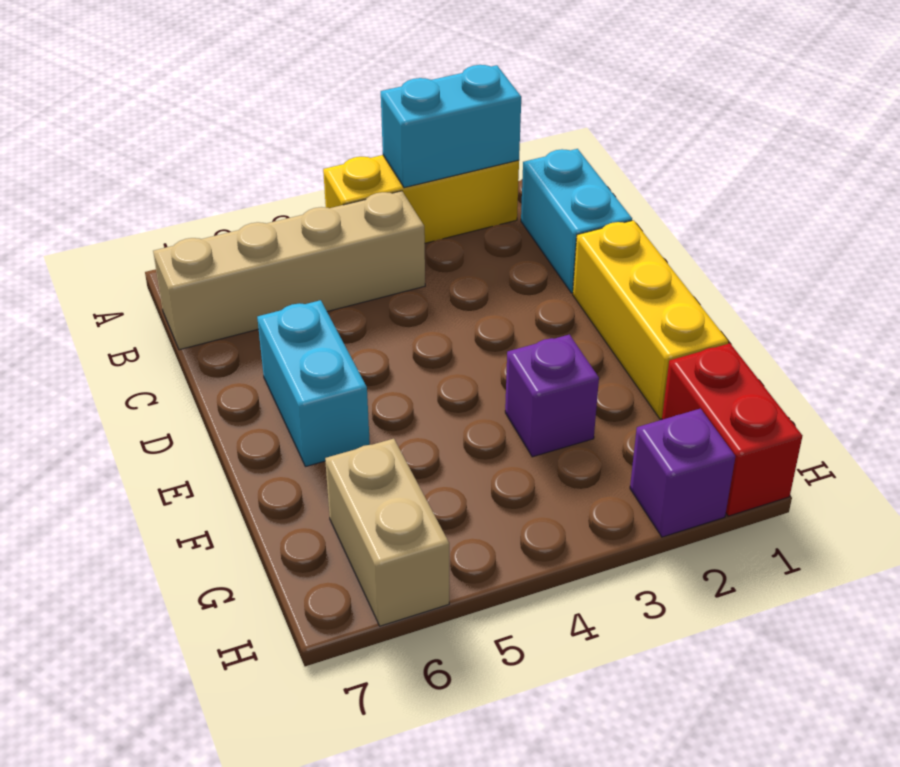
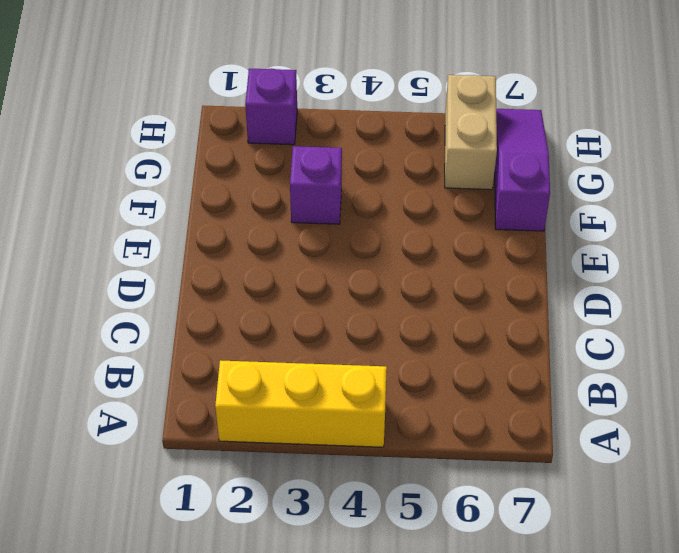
purple slope F7:H7 level 1 top F -> none
none -> cyan brick B1:C1 level 1
none -> tan brick B4:B7 level 1

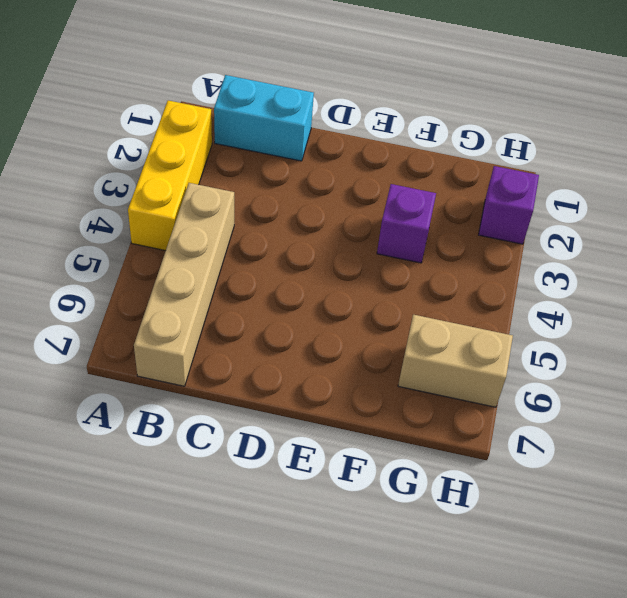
none -> yellow brick D1:F1 level 1
none -> cyan brick D6:E6 level 1

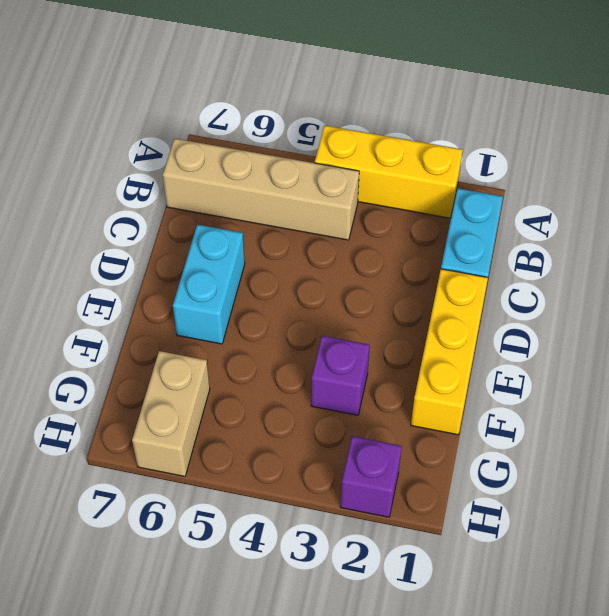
none -> red brick G1:H1 level 1
none -> cyan brick A2:A3 level 2

